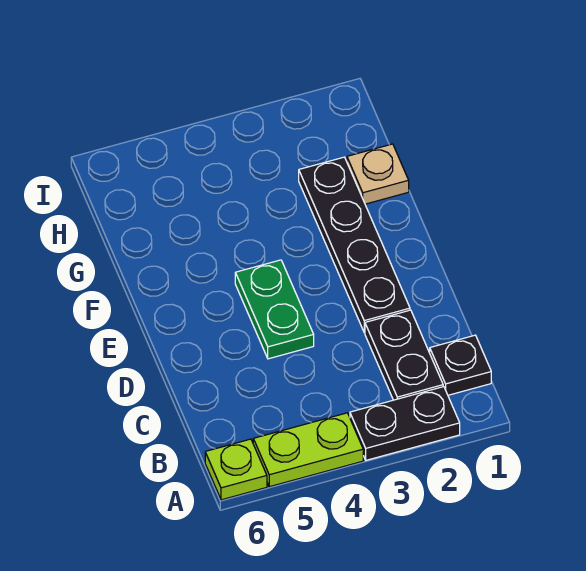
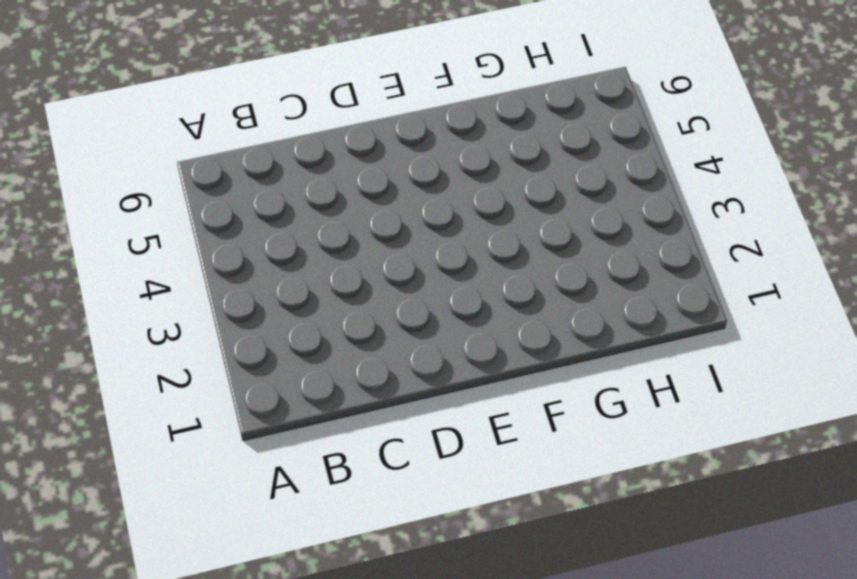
none -> black plate A2:A3 level 1
none -> lime plate A4:A5 level 1

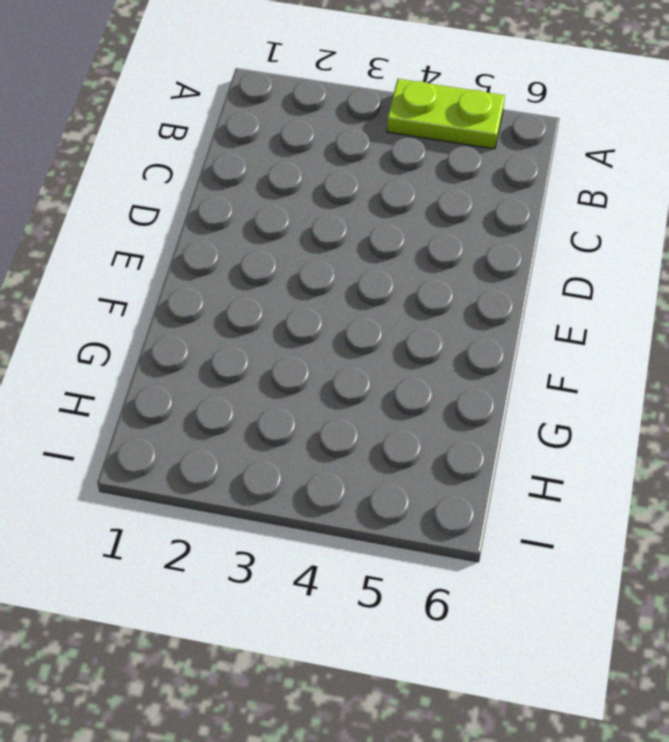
none -> black plate A2:A3 level 1
none -> lime plate A6 level 1

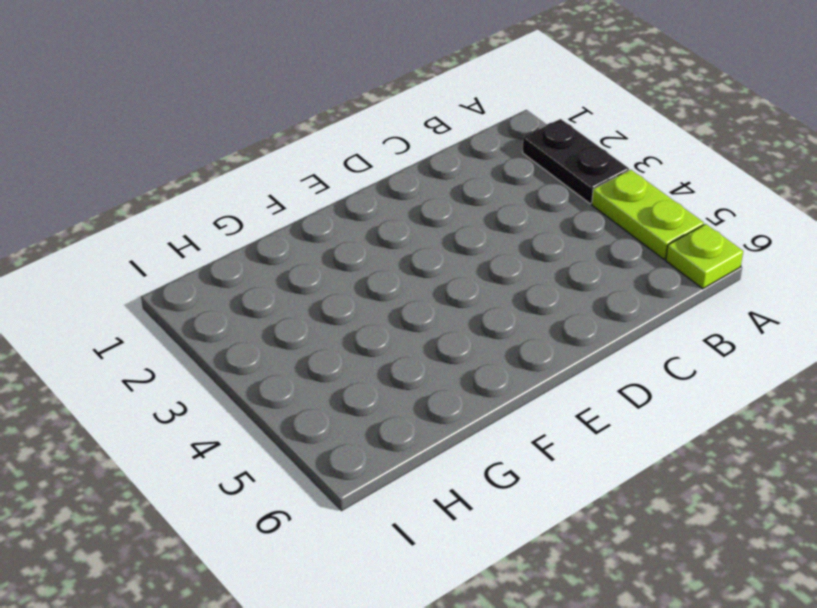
none -> black plate B1 level 1
none -> black plate B2:C2 level 1

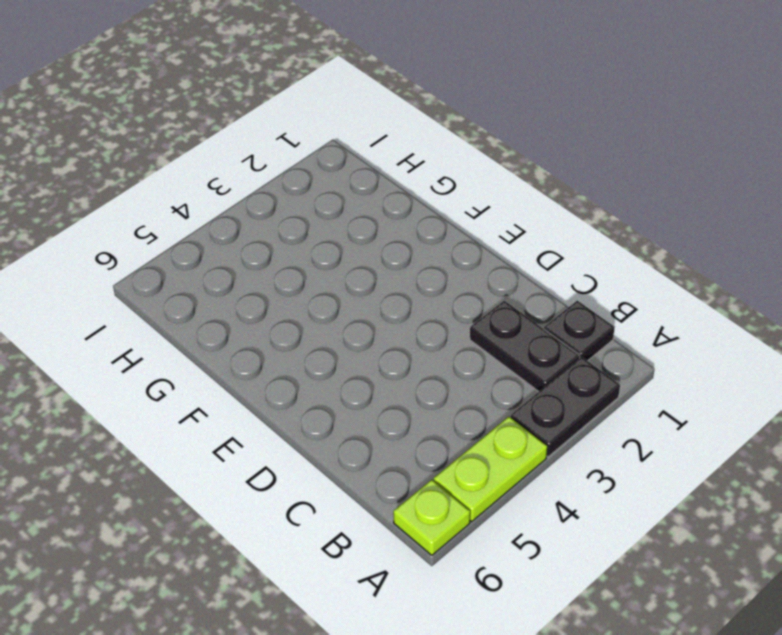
none -> black plate D2:G2 level 1
none -> green plate D4:E4 level 1

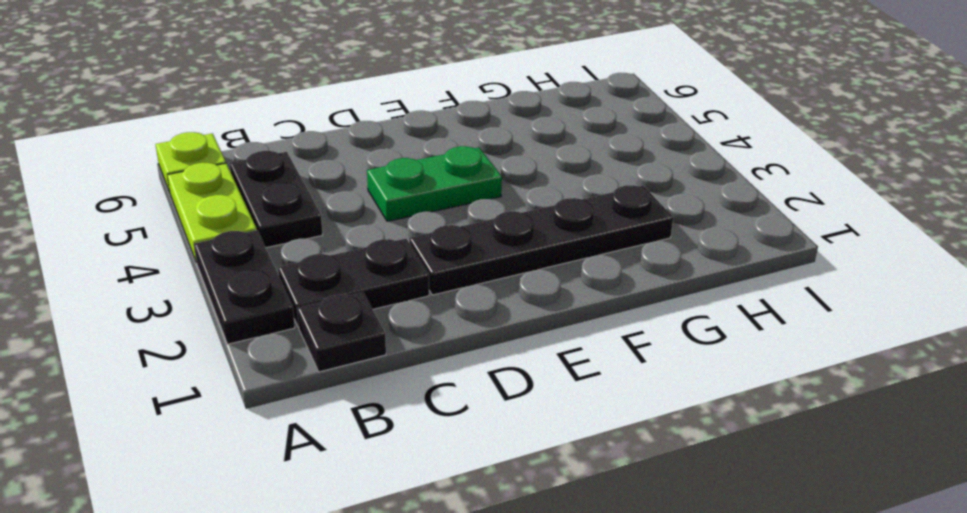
black plate B4:B5 level 1 -> none
none -> tan plate G1 level 1

